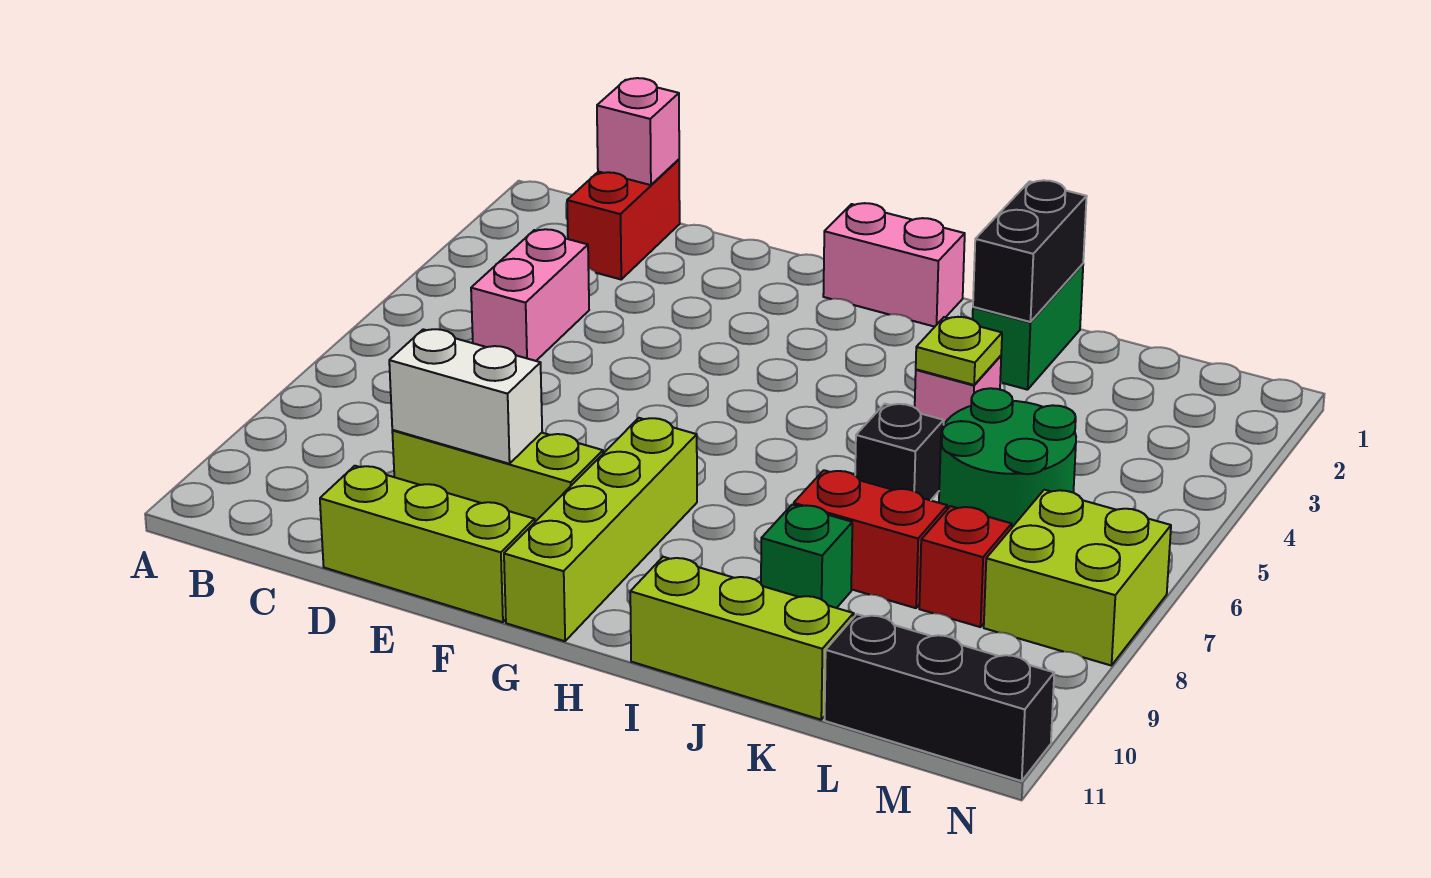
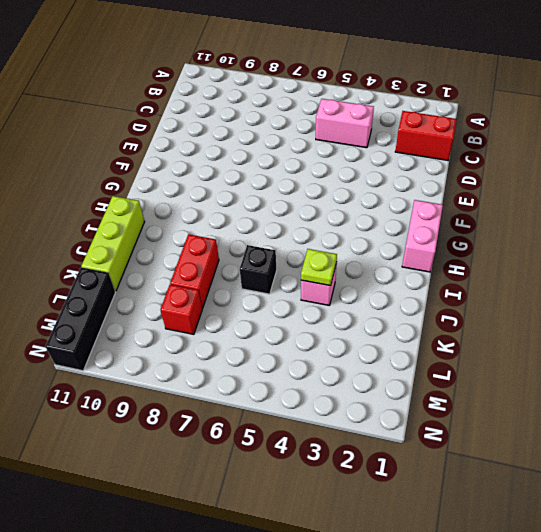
none -> lime brick D9:F9 level 1
none -> lime brick D11:F11 level 1
none -> lime brick G8:G11 level 1

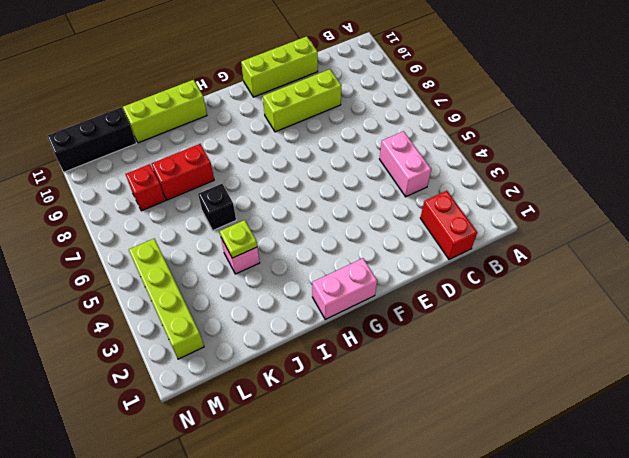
lime brick M2:M5 level 1 -> lime brick G8:G11 level 1
none -> green brick J1:J2 level 1
none -> green brick J9 level 1
none -> green round brick K5:L6 level 1

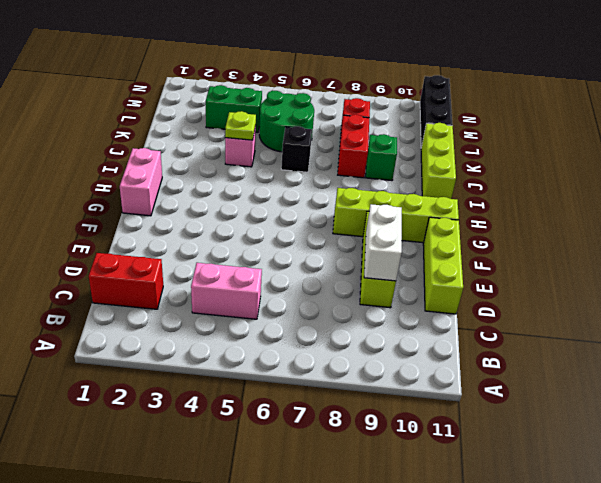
green brick L3:L4 level 1 -> green brick J1:J2 level 1
none -> lime brick M7:N8 level 1
none -> pink brick C1 level 2
none -> black brick J1:J2 level 2

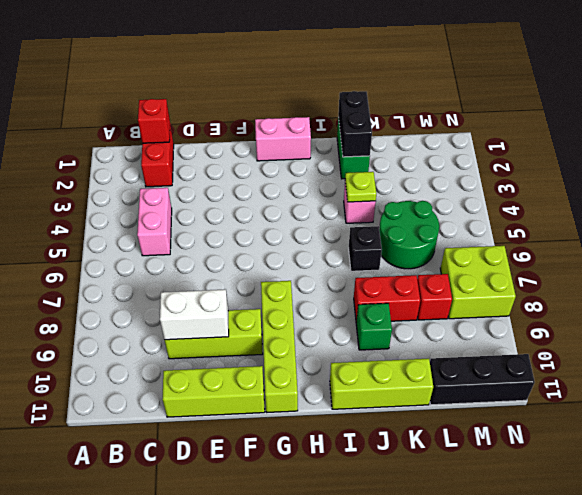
red brick C1 level 2 -> pink brick C1 level 2

